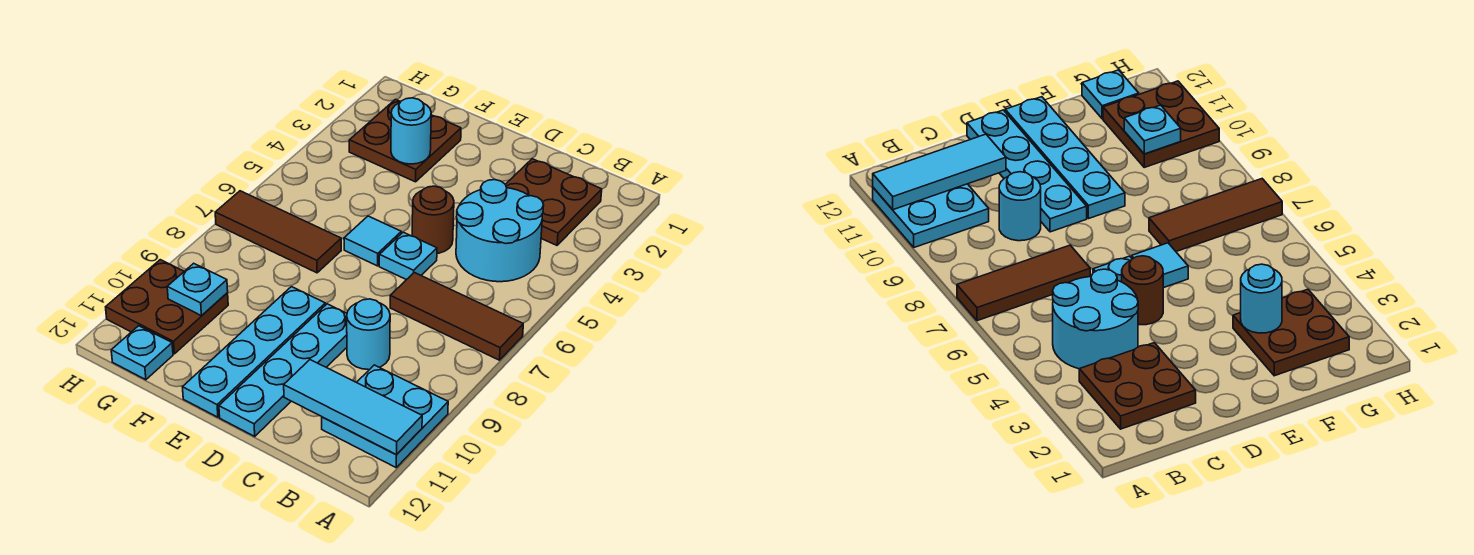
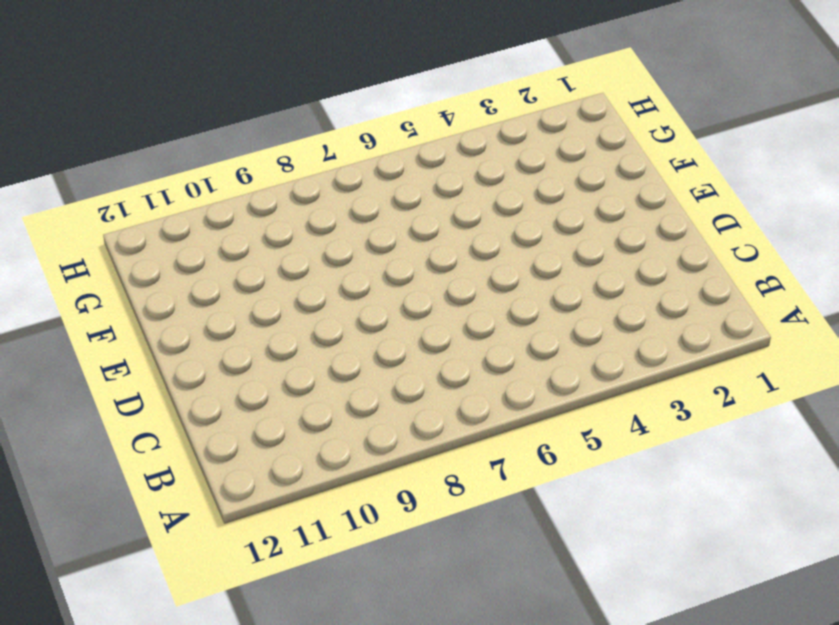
none -> brown tile A7:C7 level 1
none -> cyan plate A10:B11 level 1
none -> brown plate B2:C3 level 1

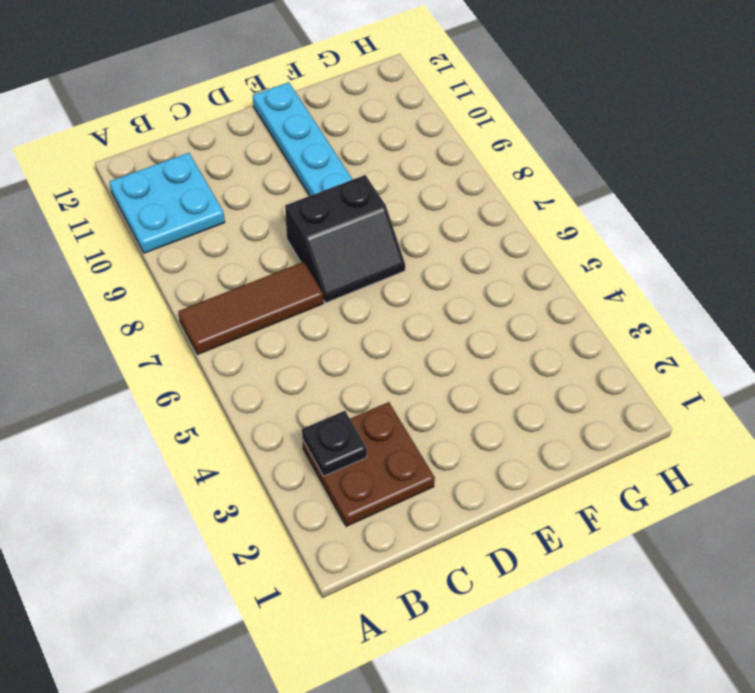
black plate B3 level 2 -> none
black slope D7:E8 level 1 top 8 -> none
none -> cyan round brick B4:C5 level 1
none -> cyan round brick C9 level 1
none -> brown round brick D5 level 1

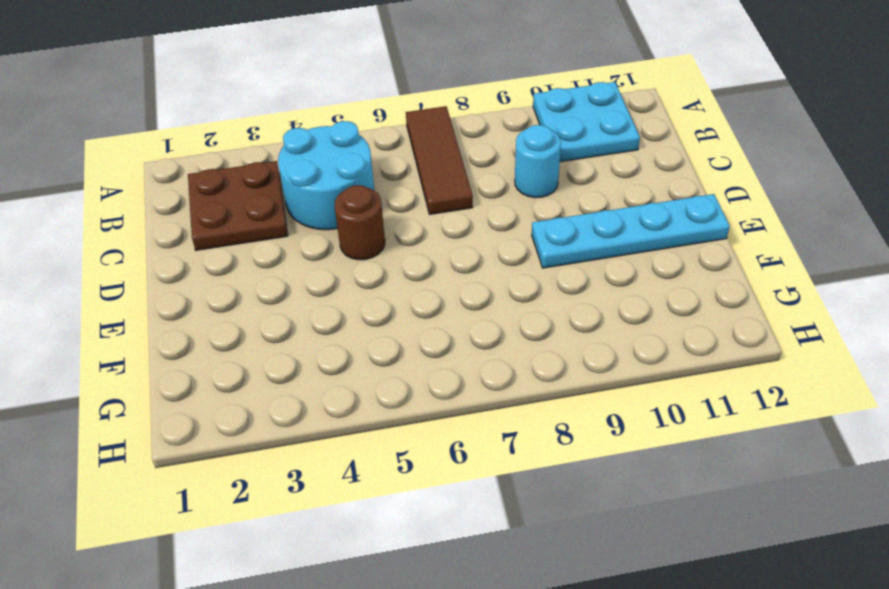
none -> cyan plate D6 level 1
none -> cyan plate D9:D12 level 1
none -> cyan tile E6 level 1

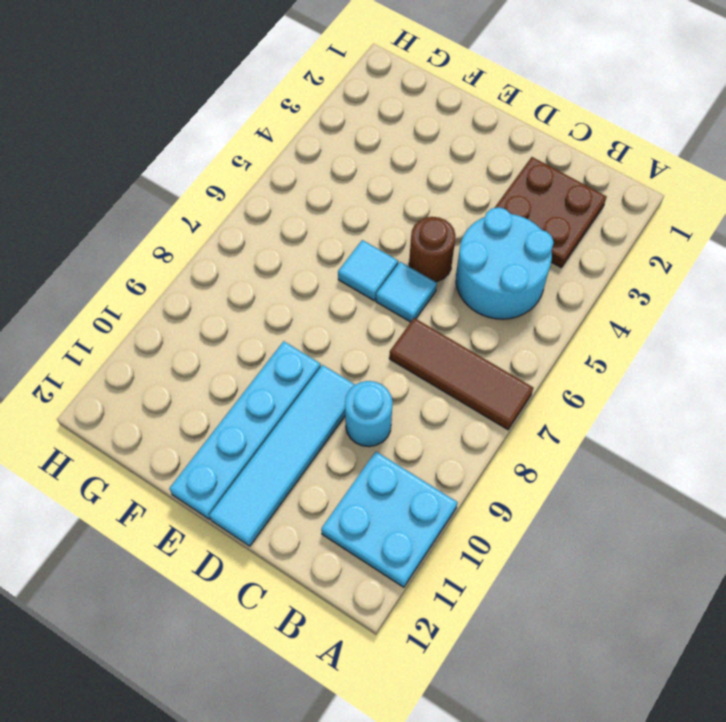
cyan tile D6 level 1 -> cyan plate D6 level 1
cyan tile D9:D12 level 1 -> cyan plate D9:D12 level 1
none -> brown plate F2:G3 level 1
none -> brown tile F7:H7 level 1
none -> brown plate G10:H11 level 1

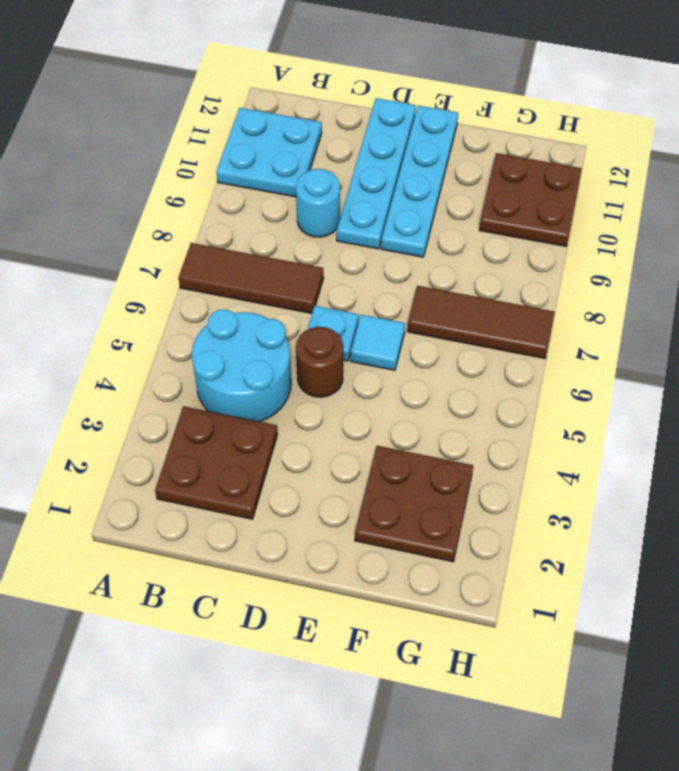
none -> cyan plate G12 level 1
none -> cyan tile A11:C11 level 2
none -> cyan round brick F3 level 2

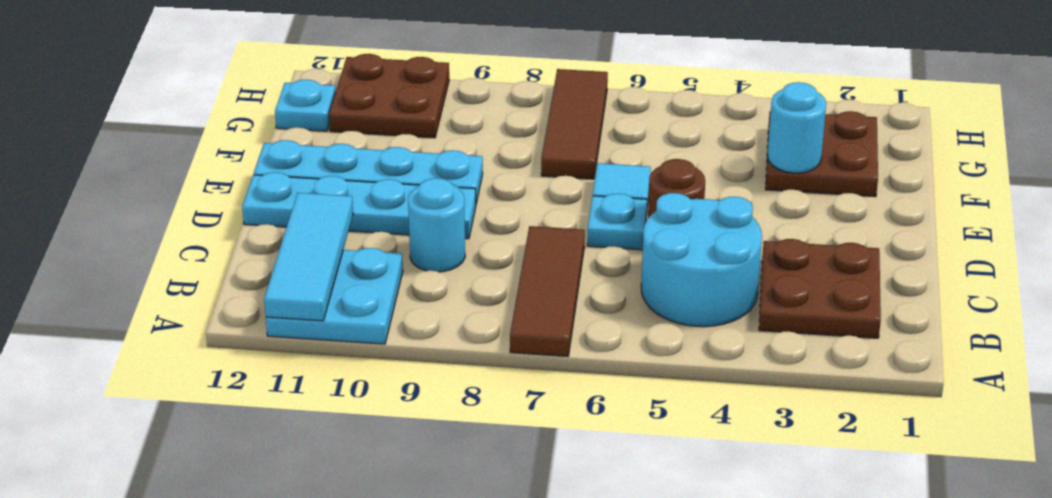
none -> cyan plate G10 level 2

